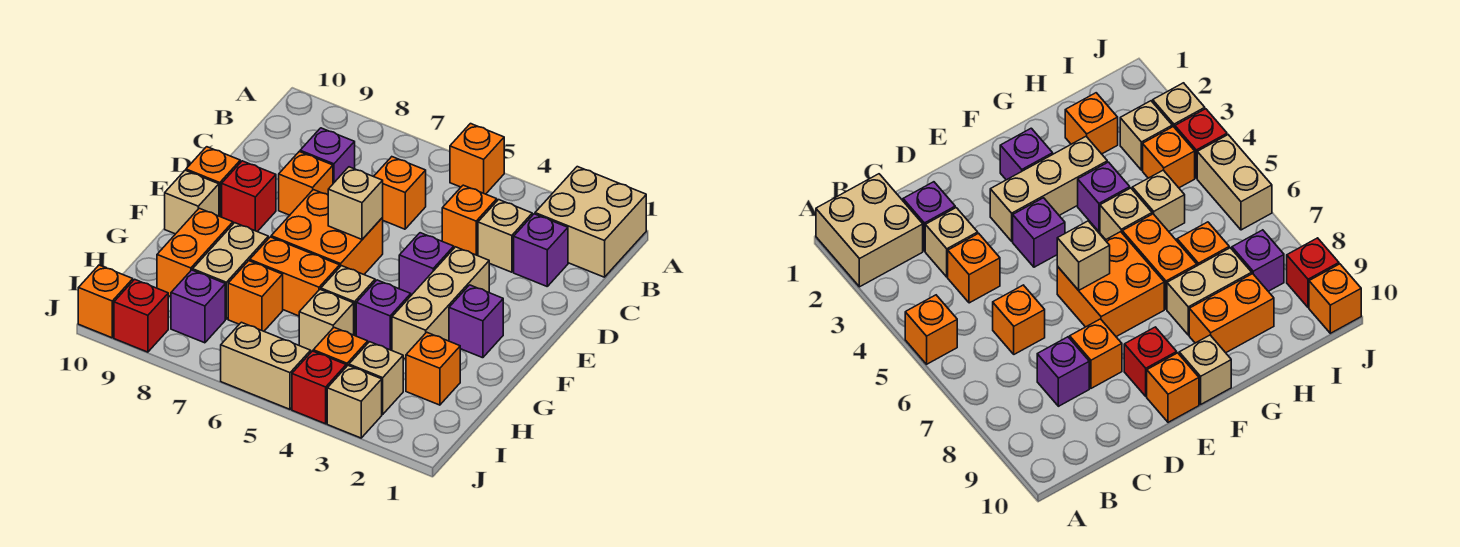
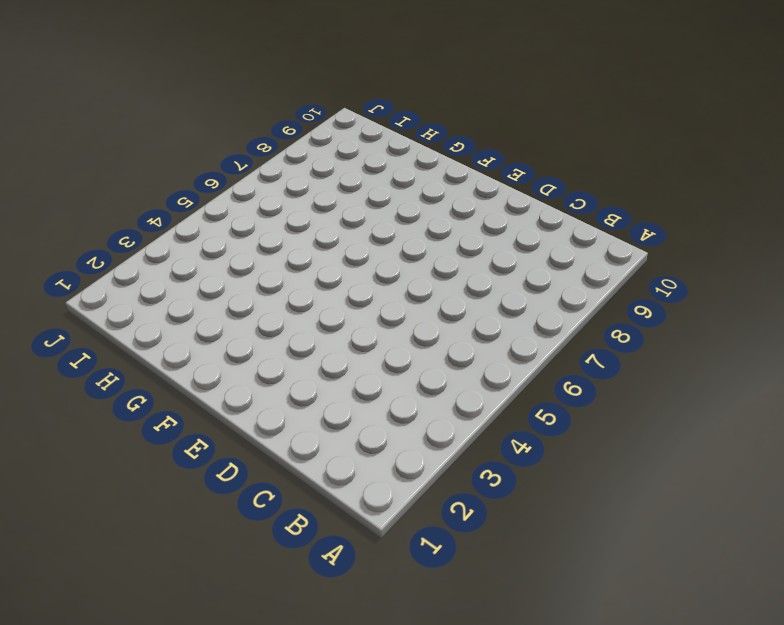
none -> tan brick A1:B2 level 1
none -> orange brick A5 level 1
none -> purple brick C2 level 1
none -> tan brick C3 level 1

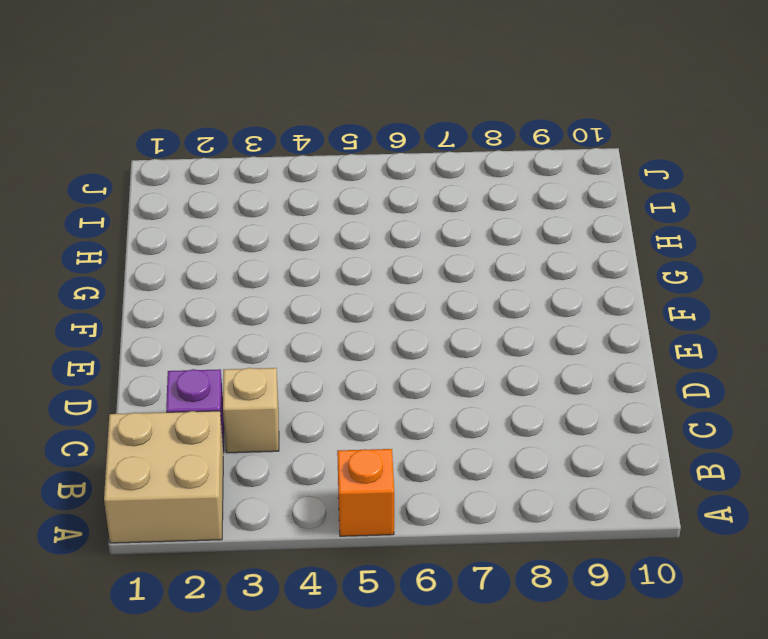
none -> orange brick C4 level 1
none -> orange brick C6 level 1
none -> purple brick C8 level 1
none -> orange brick D8 level 1

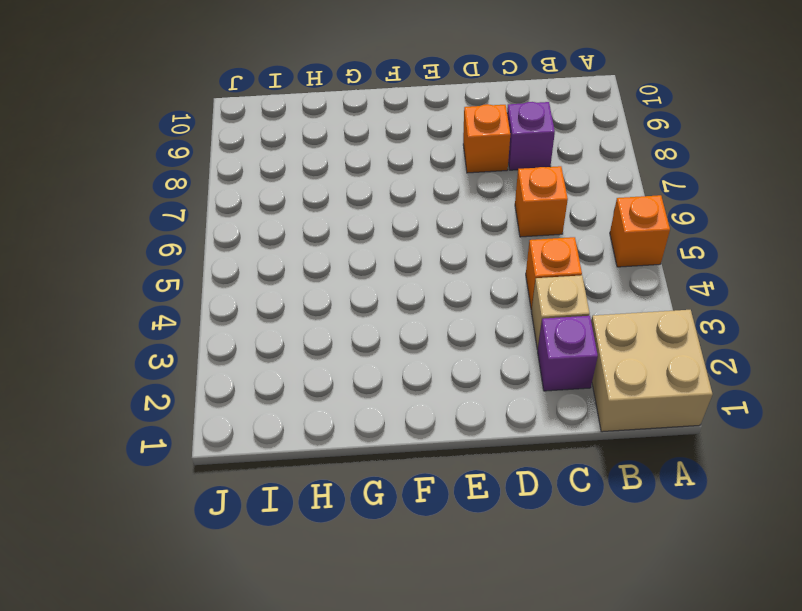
none -> tan brick E3:G3 level 1
none -> purple brick E4 level 1
none -> orange brick E6:F7 level 1
none -> red brick E9 level 1

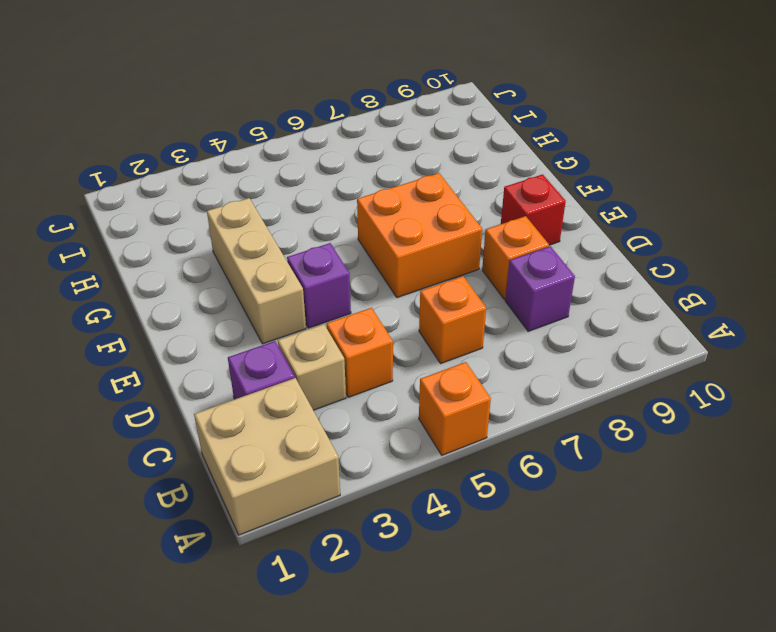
none -> orange brick E10 level 1
none -> purple brick F2 level 1
none -> tan brick F10 level 1
none -> purple brick G4 level 1

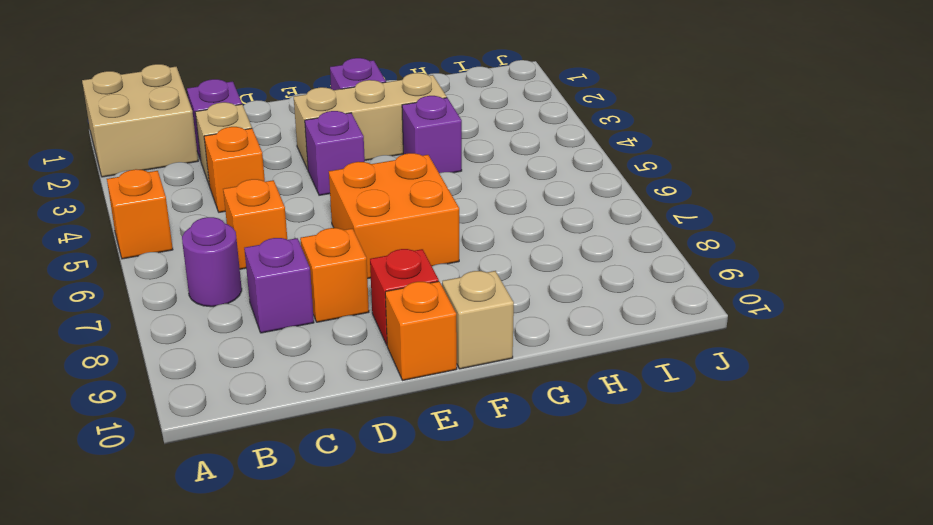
purple round brick B7 level 1 -> none
none -> tan brick G5 level 1
none -> orange brick G6:G7 level 1
none -> tan brick G8:H8 level 1
none -> orange brick G9:H9 level 1

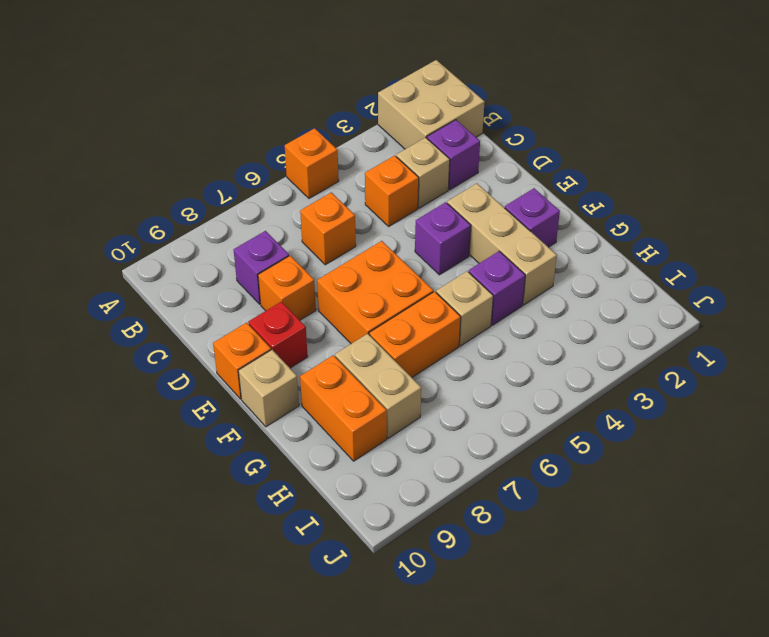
none -> orange brick H2 level 1
none -> tan brick H5 level 1
none -> orange brick H7 level 1
none -> tan brick I3 level 1

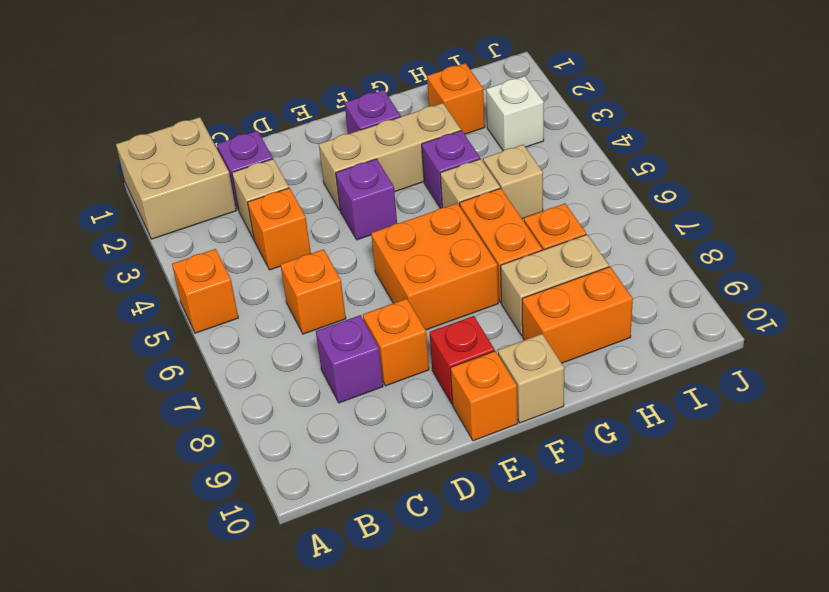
white brick I3 level 1 -> tan brick I3 level 1
none -> orange brick I4 level 1
none -> purple brick I8 level 1
none -> tan brick J3 level 1
none -> red brick J4 level 1

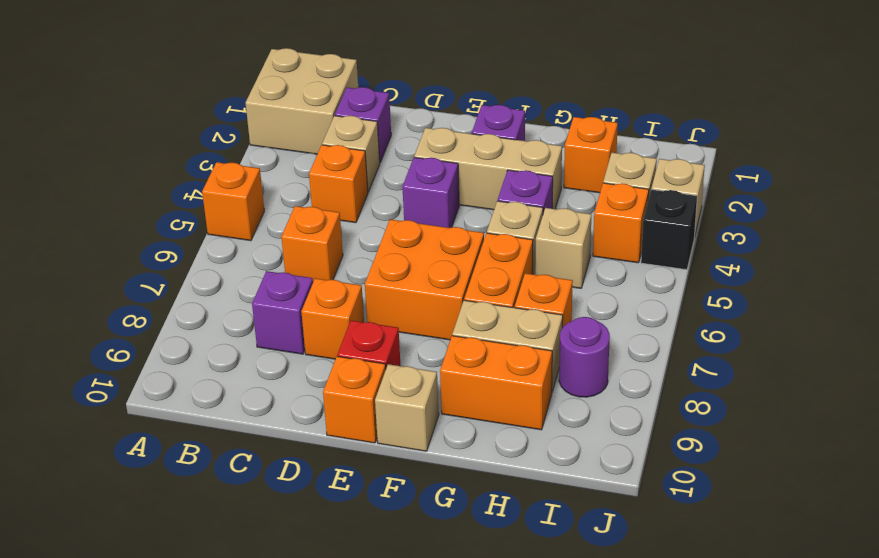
purple round brick I8 level 1 -> purple brick I8 level 1
black brick J4 level 1 -> red brick J4 level 1
none -> tan brick J5:J6 level 1
none -> red brick J9 level 1
none -> orange brick J10 level 1
none -> tan brick E6 level 2

